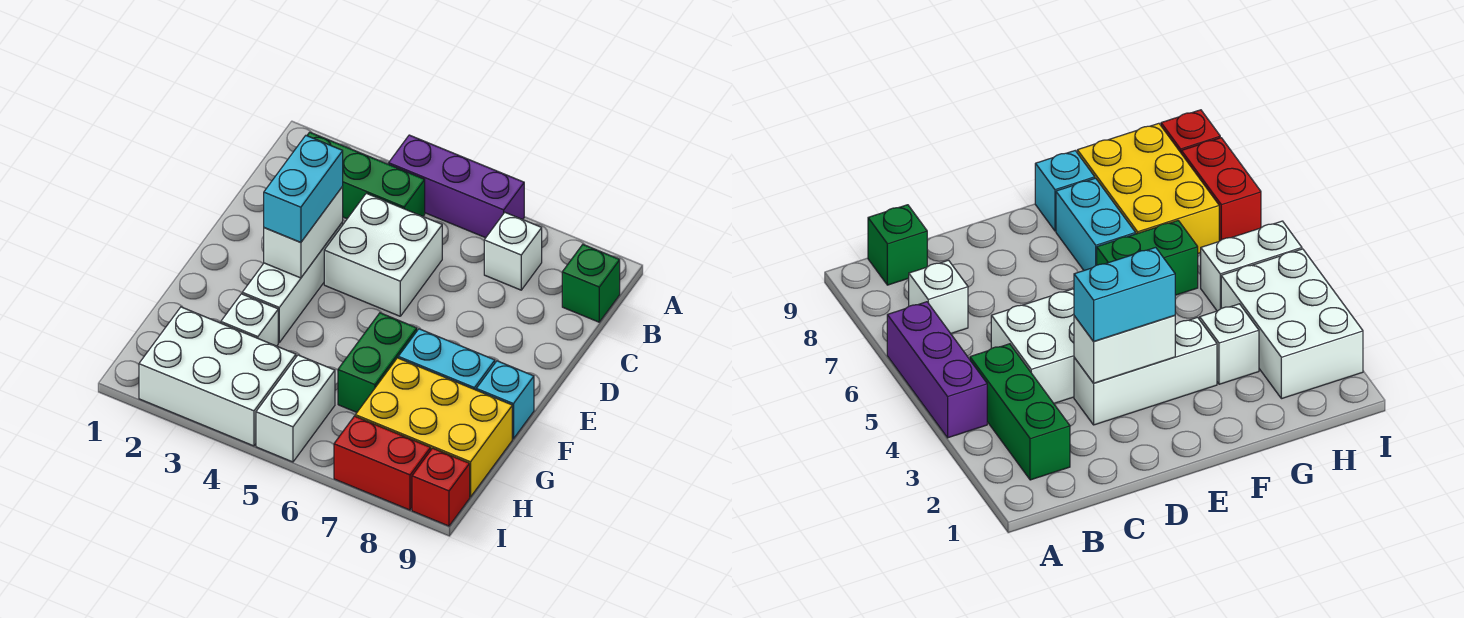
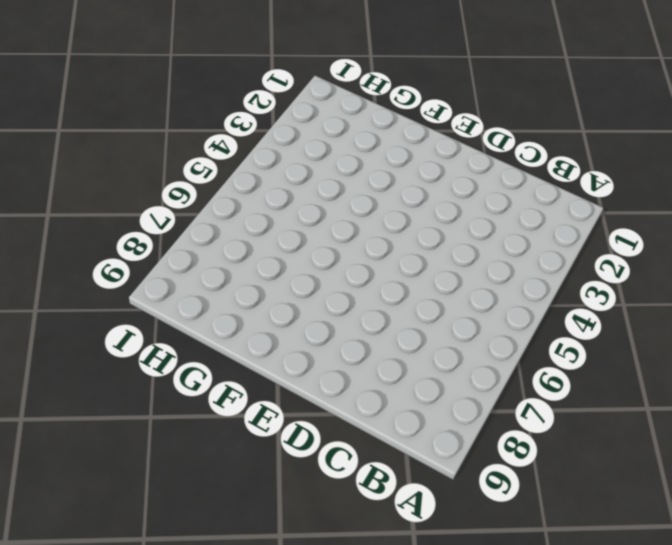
none -> purple brick A4:A6 level 1
none -> green brick B2:B4 level 1
none -> white brick B7 level 1

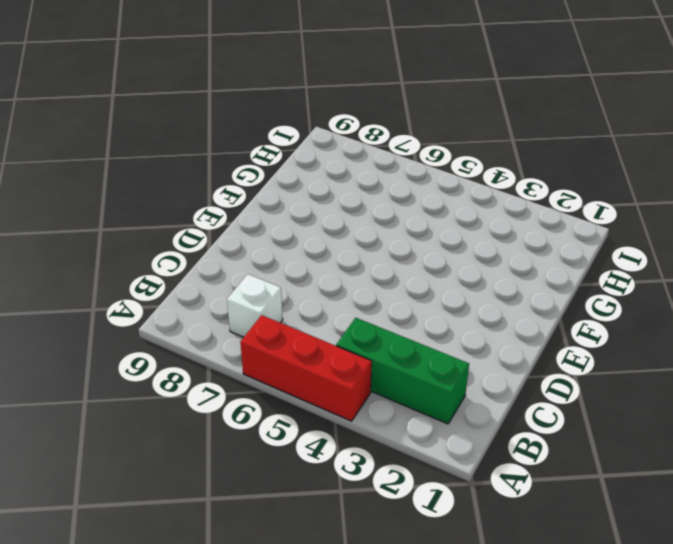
red brick A4:A6 level 1 -> purple brick A4:A6 level 1
none -> green brick B9 level 1
none -> white brick C4:D5 level 1
none -> white brick D3:F3 level 1

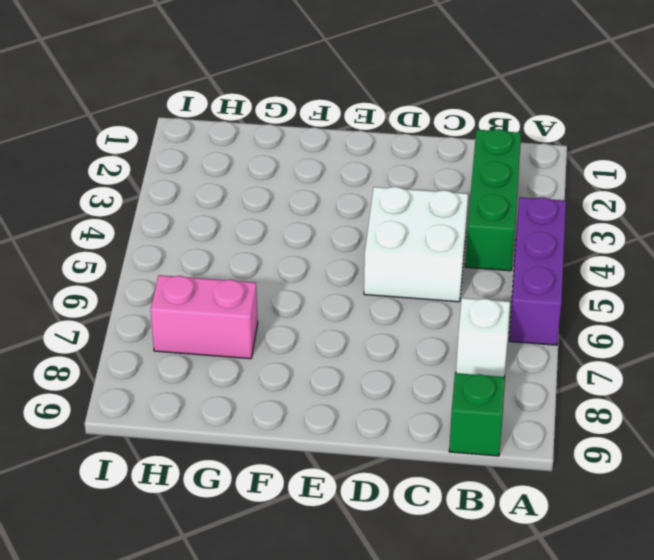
pink brick G7:H7 level 1 -> yellow brick G7:H9 level 1
none -> white brick D3:F3 level 1
none -> green brick F6:G6 level 1
none -> cyan brick F7:F8 level 1

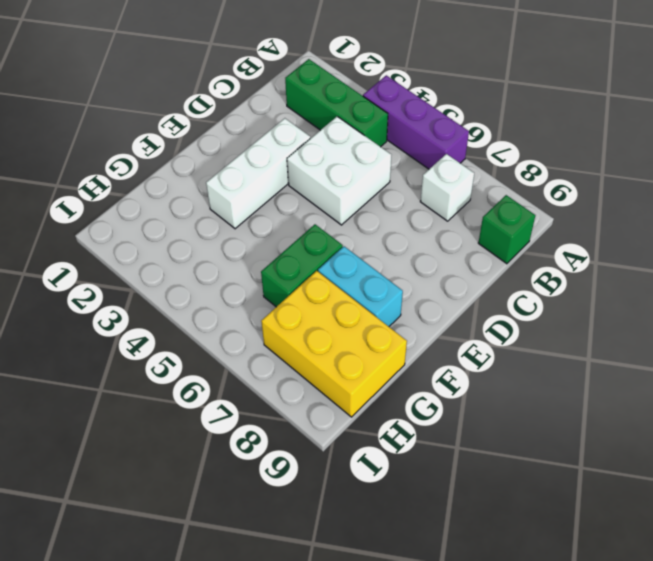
none -> cyan brick F9 level 1
none -> white brick G3 level 1
none -> white brick H2:I4 level 1

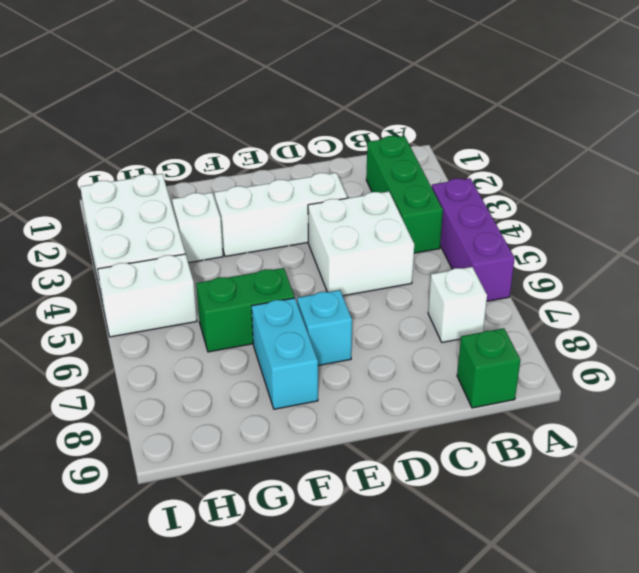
cyan brick E7 level 1 -> cyan brick F9 level 1
none -> yellow brick G7:H9 level 1
none -> red brick I7:I8 level 1
none -> red brick I9 level 1

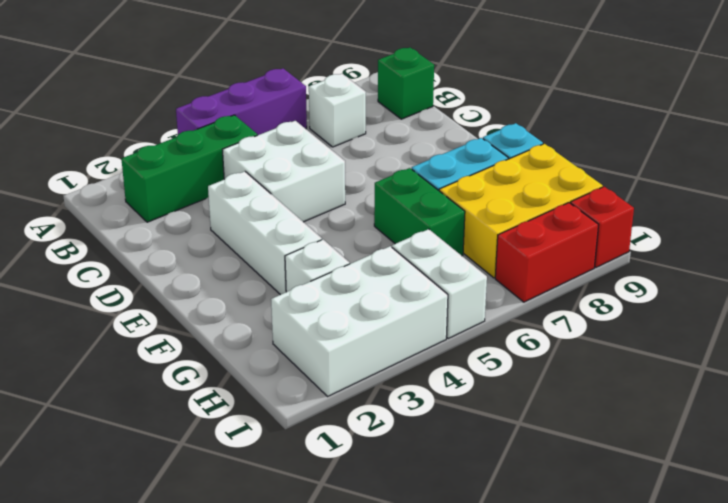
none -> white brick D3:E3 level 2
none -> cyan brick D3:E3 level 3

